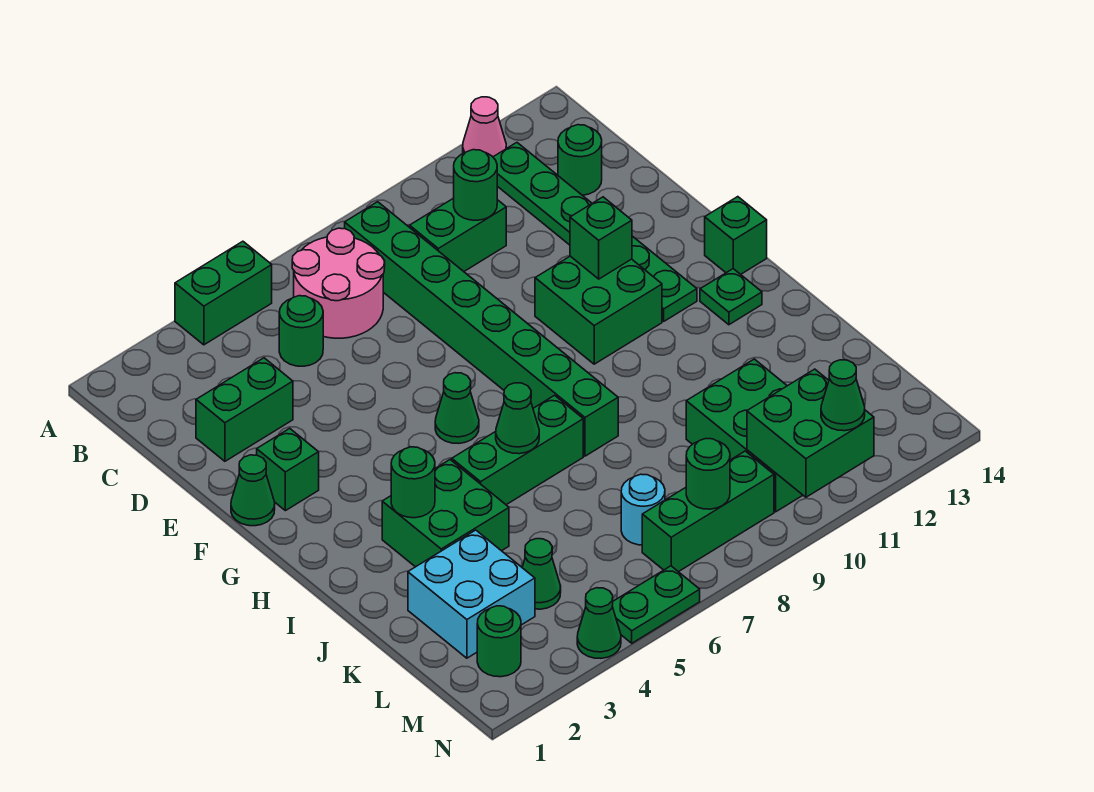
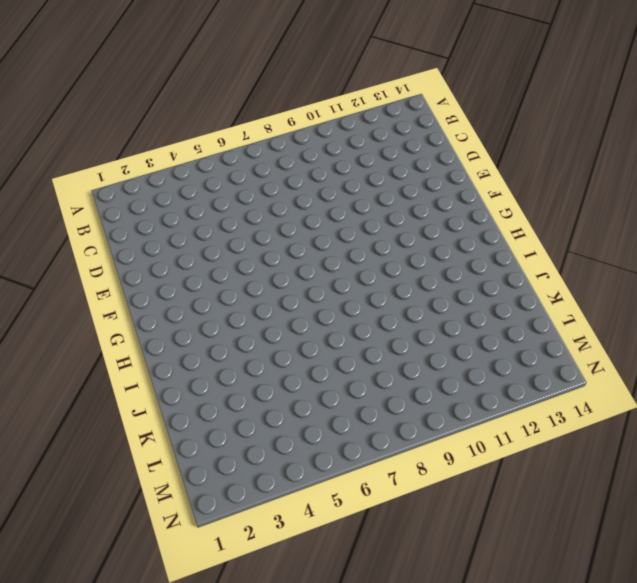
none -> green brick A4:A5 level 1
none -> pink cone A12 level 1
none -> pink round brick B6:C7 level 1
none -> green brick B8:I8 level 1

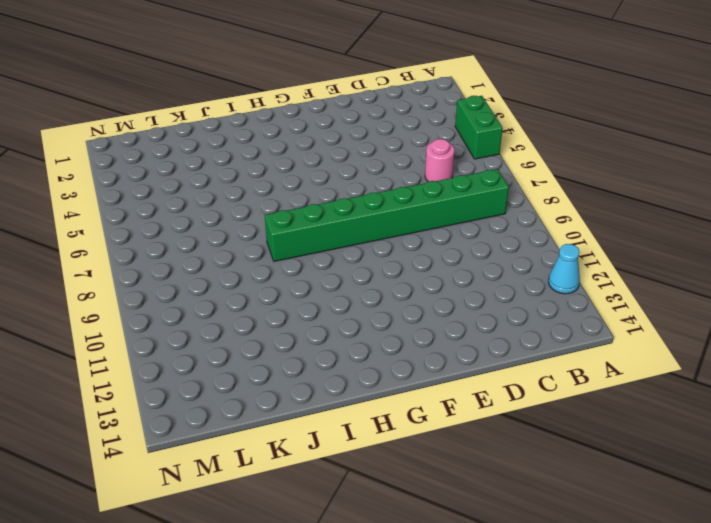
cyan cone A12 level 1 -> pink cone A12 level 1
pink round brick C6 level 1 -> pink round brick B6:C7 level 1
none -> green plate B12:G12 level 1
none -> green round brick C5 level 1
none -> green brick C9:C10 level 1
none -> green round brick C13 level 1

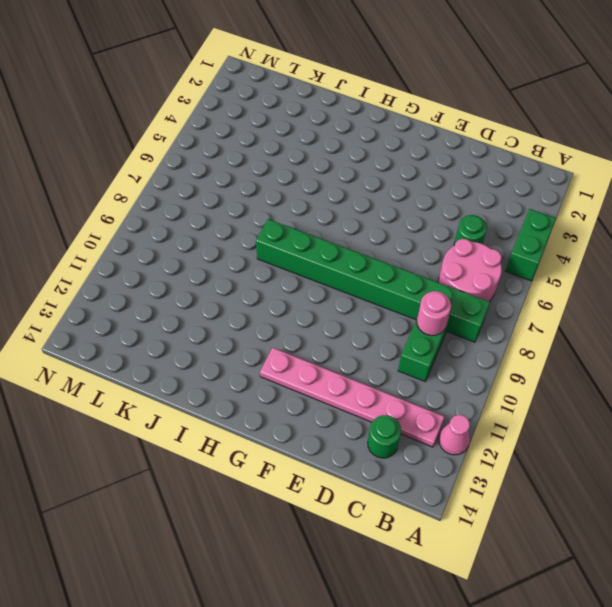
pink plate B12:G12 level 1 -> green plate B12:G12 level 1
pink round brick C9 level 2 -> none
none -> green brick D2:D3 level 1
none -> green cone F1 level 1
none -> green brick F2 level 1
none -> green brick F10:G11 level 1

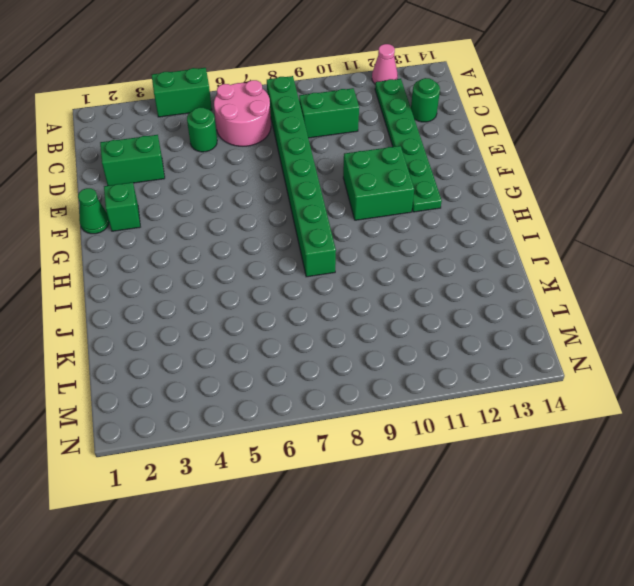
none -> green cone G6 level 1
none -> green brick G14 level 1
none -> green plate H13 level 1
none -> green brick I3:J4 level 1

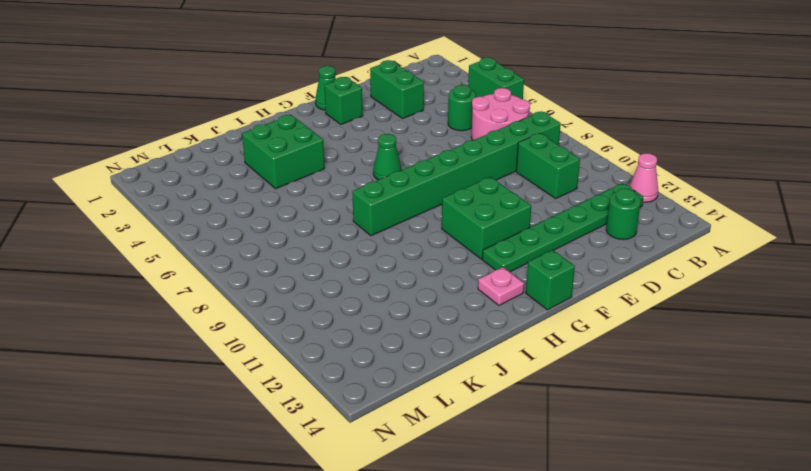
pink plate H13 level 1 -> green plate H13 level 1
none -> green brick I5:I7 level 1
none -> cyan brick K2:L3 level 1
none -> green brick K10:M11 level 1
none -> green cone L4 level 1

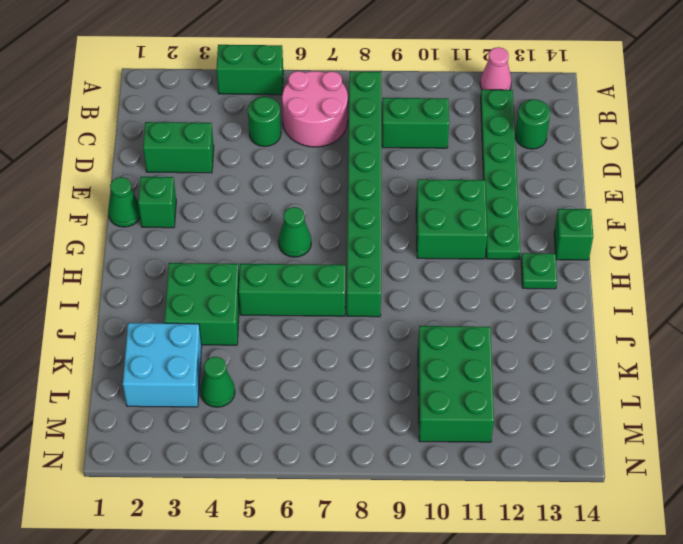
none -> cyan round brick L7 level 1
none -> green round brick M2 level 1
none -> green brick M7:M9 level 1
none -> green cone N4 level 1

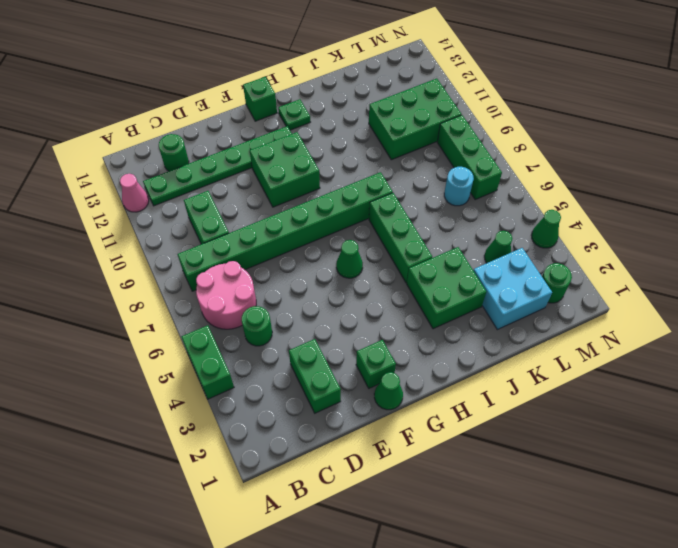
none -> green plate N5:N6 level 1
none -> green round brick C10 level 2
none -> green brick F11 level 2
none -> green round brick I3 level 2

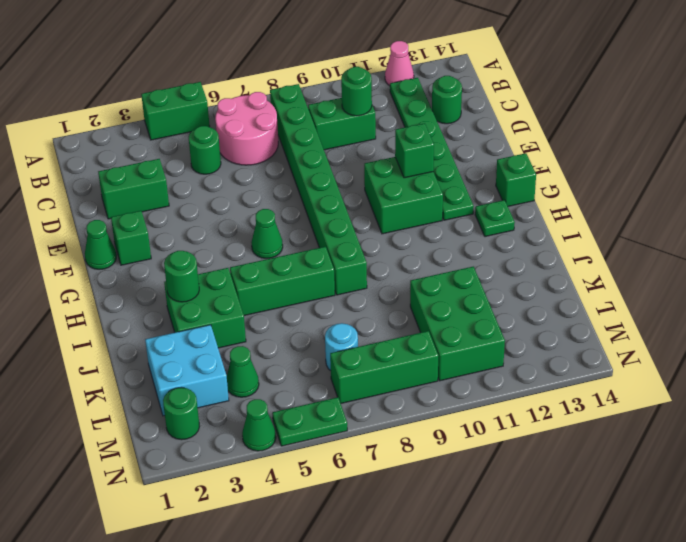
none -> green cone I6 level 2
none -> green round brick M8 level 2
none -> green brick M10:N11 level 2
none -> green cone N11 level 3

